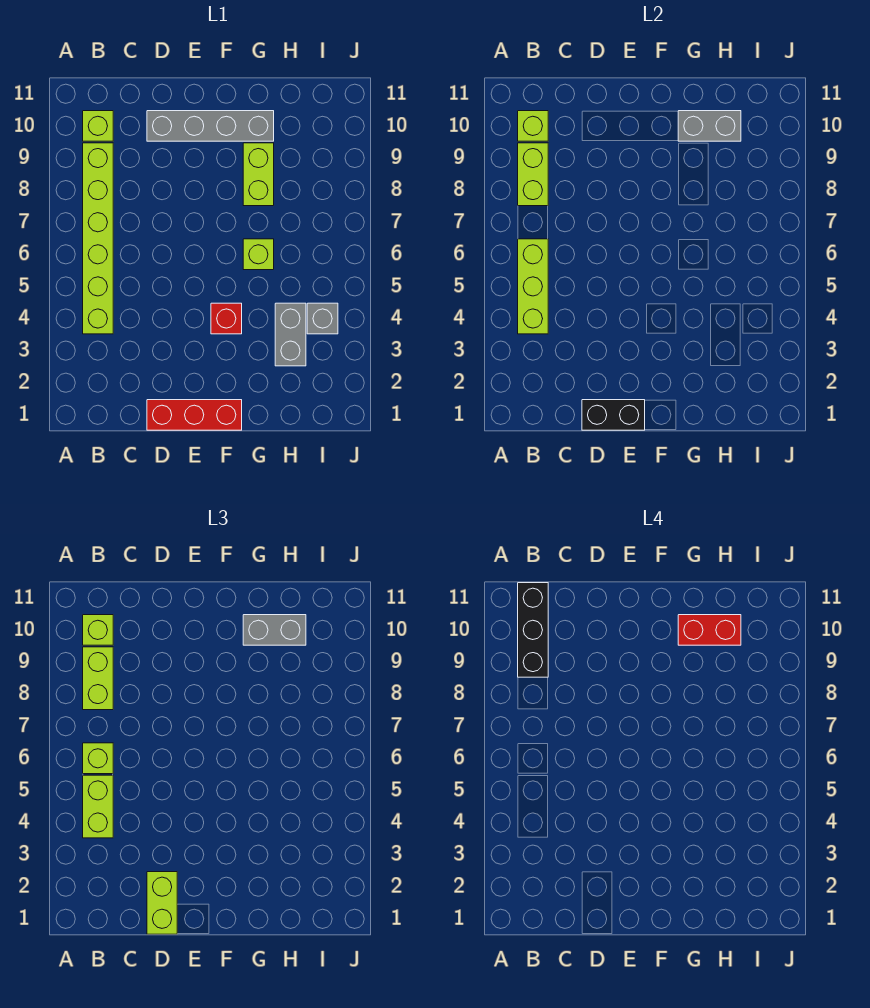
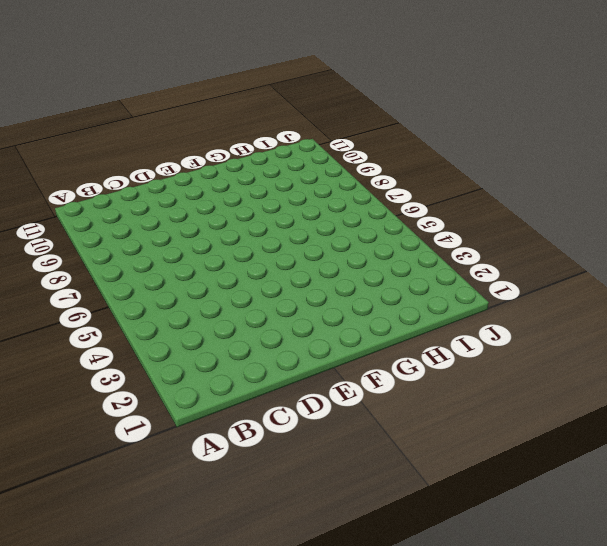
none -> lime brick B4:B9 level 1
none -> lime brick B10 level 1
none -> red brick D1:F1 level 1

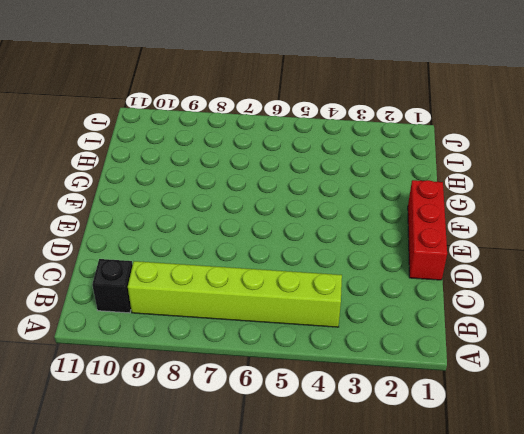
black brick B10 level 1 -> lime brick B10 level 1
none -> grey brick D10:G10 level 1
none -> red brick F4 level 1
none -> lime brick G6 level 1

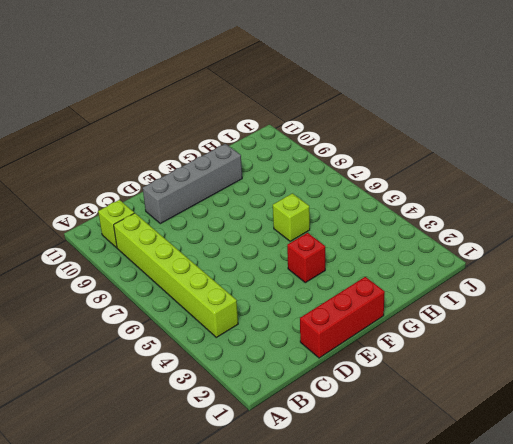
none -> lime brick G8:G9 level 1
none -> grey brick H3:H4 level 1
none -> grey brick I4 level 1

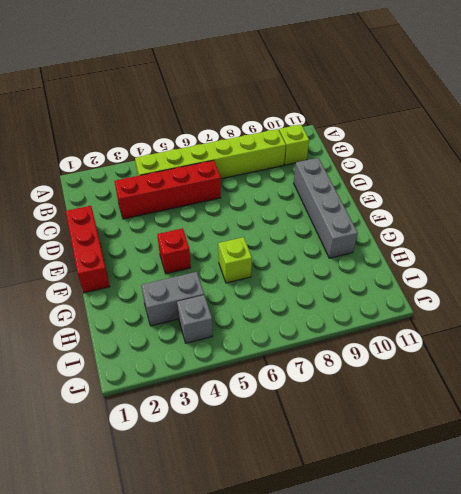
red brick C3:C6 level 1 -> none
none -> lime brick G8:G9 level 1
none -> lime brick B4:B6 level 2
none -> lime brick B8:B9 level 2

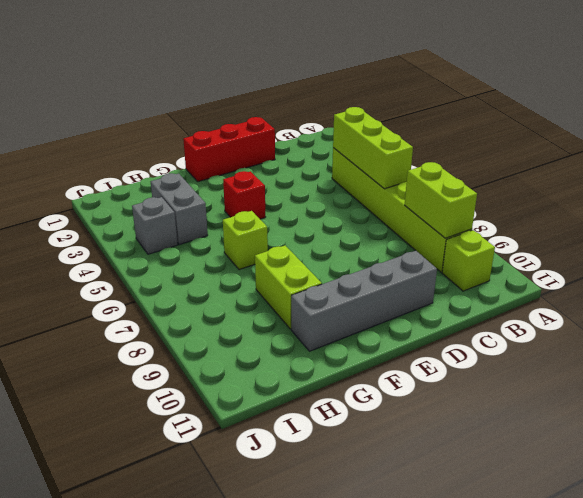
none -> lime brick B10 level 2
none -> black brick D1:E1 level 2
none -> grey brick G10:H10 level 2

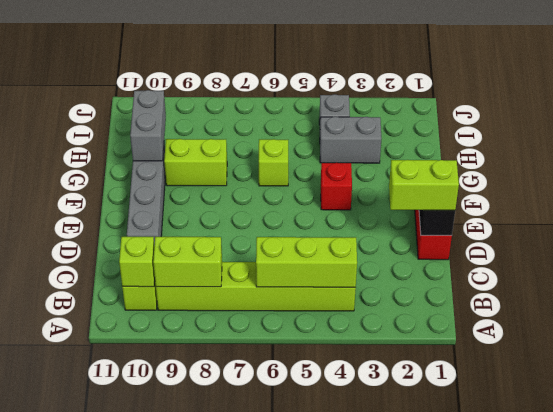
none -> lime brick B4:B5 level 3
none -> lime brick B6 level 3
none -> lime brick B8:B9 level 3

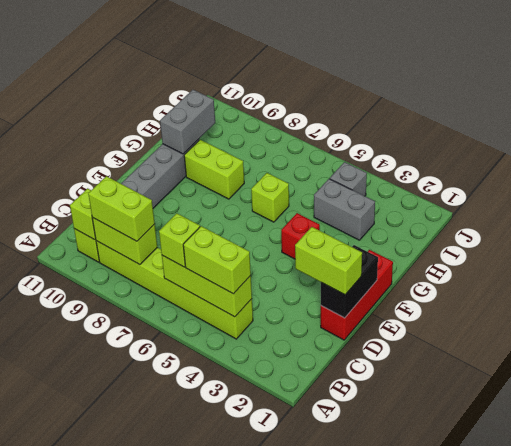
none -> lime brick B10 level 3
none -> grey brick G10:H10 level 3
none -> black brick B9:B11 level 4

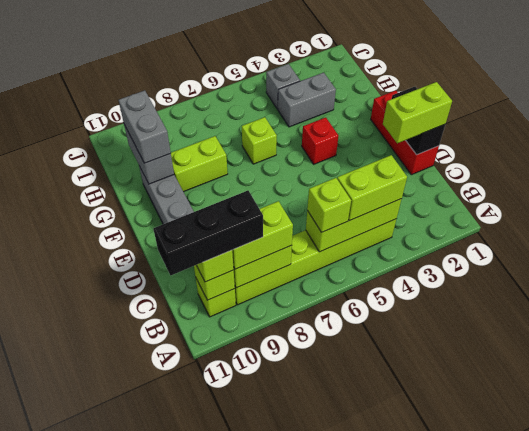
none -> red brick G10:H10 level 4

